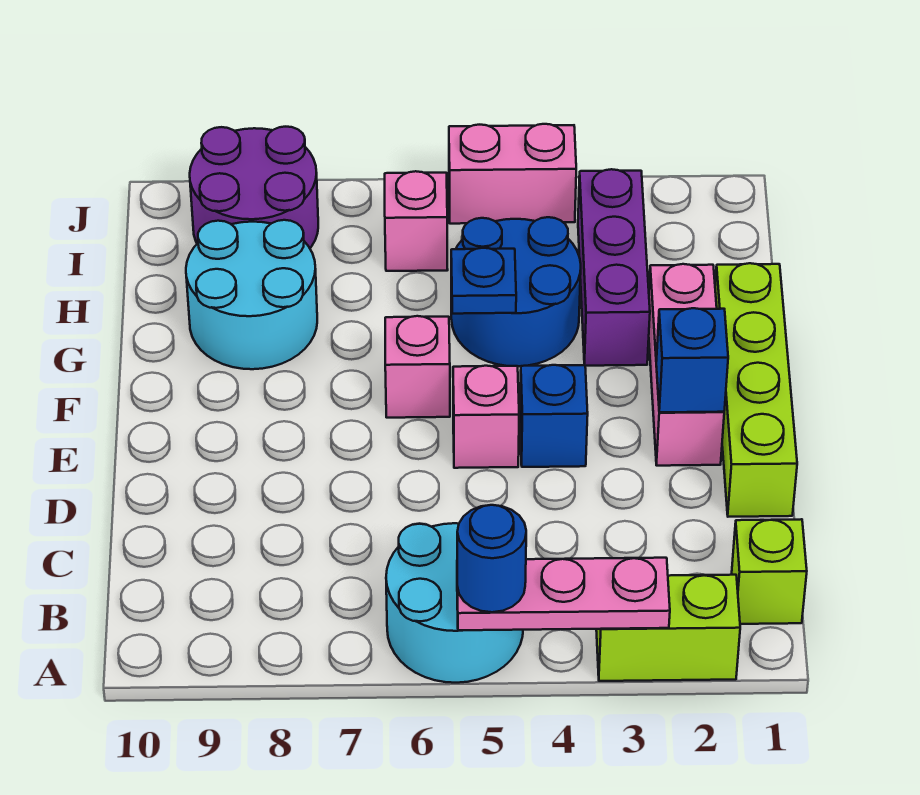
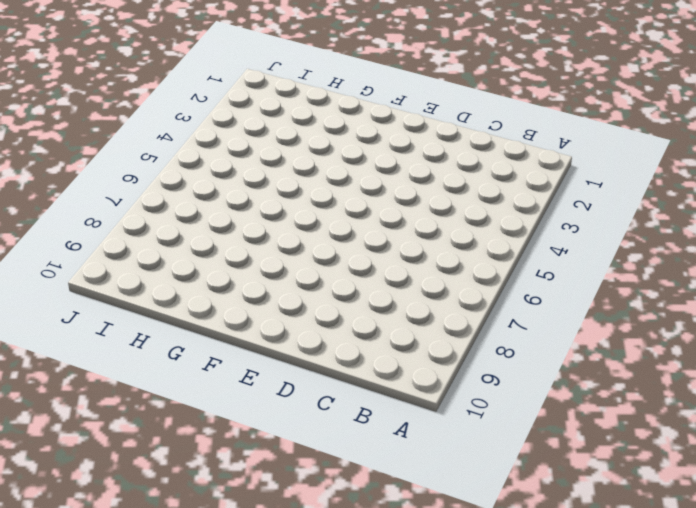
none -> lime brick A2:A3 level 1
none -> cyan round brick A5:B6 level 1
none -> lime brick B1 level 1

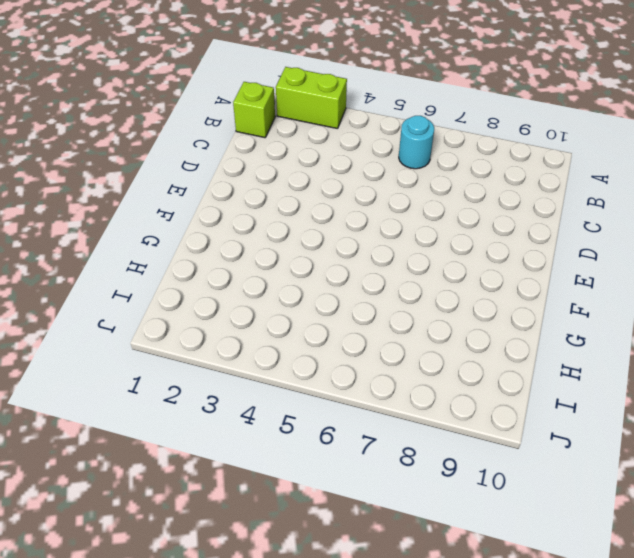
cyan round brick B6 level 1 -> cyan round brick A5:B6 level 1
none -> lime brick D1:G1 level 1
none -> pink brick E2:G2 level 1
none -> blue brick E4 level 1

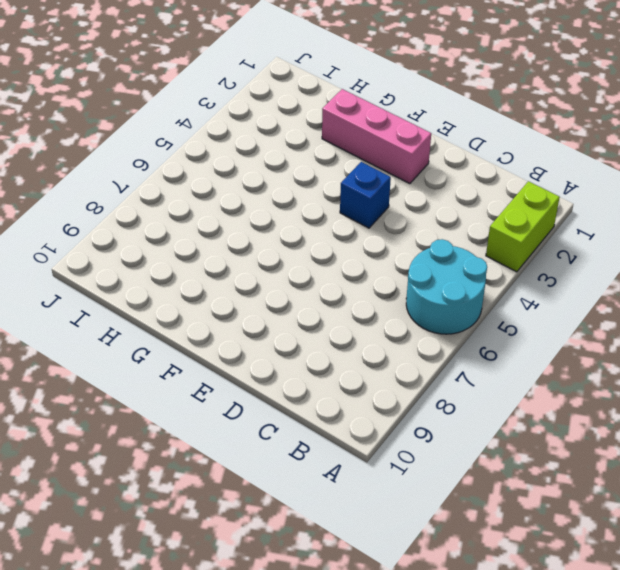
none -> lime brick B1 level 1
none -> lime brick D1:G1 level 1
none -> pink brick E5 level 1

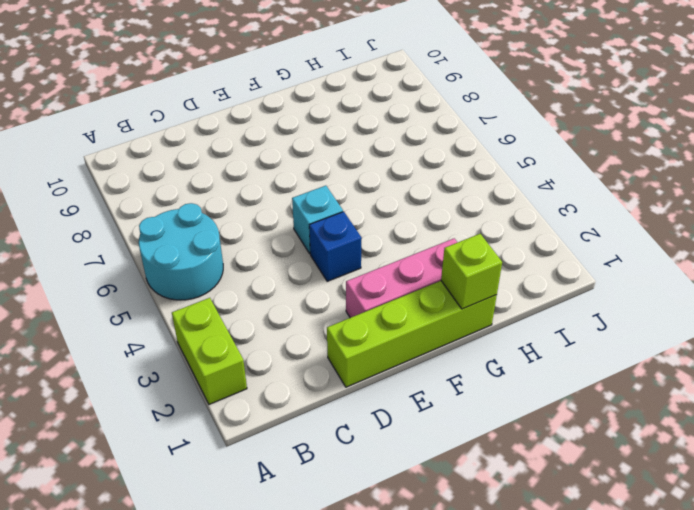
cyan brick E5 level 1 -> pink brick E5 level 1
lime brick G1 level 2 -> lime brick B1 level 1
none -> pink brick F6 level 1
none -> purple brick G3:I3 level 1
none -> blue round brick G4:H5 level 1

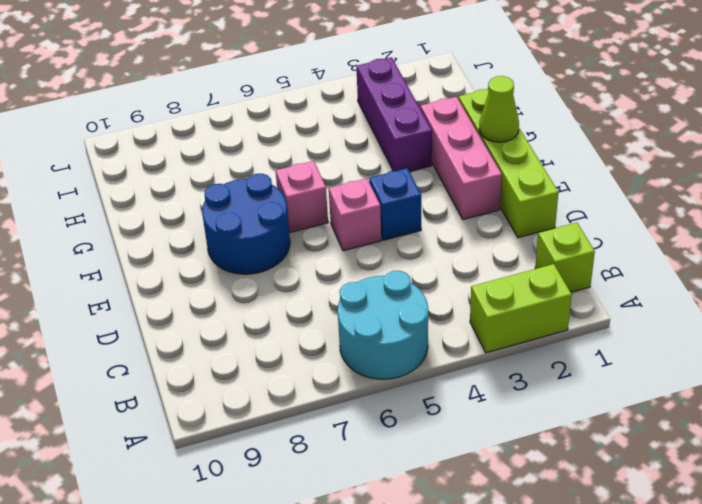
blue round brick E7:F8 level 1 -> blue round brick G4:H5 level 1
lime cone F1 level 2 -> none
none -> cyan round brick G8:H9 level 1
none -> pink brick I6 level 1
none -> purple round brick I8:J9 level 1

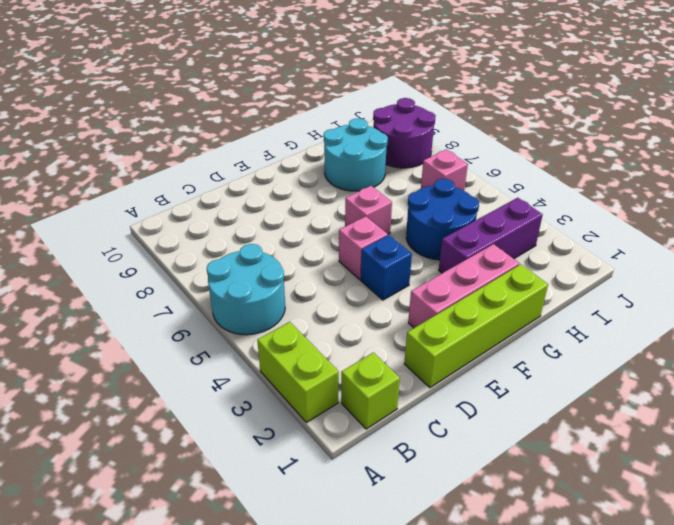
none -> pink brick J4:J5 level 1
none -> pink plate A3:A5 level 2
none -> blue brick E2 level 2

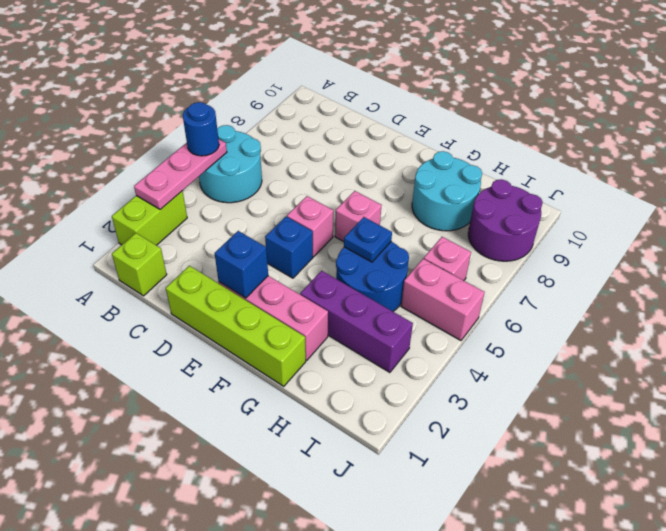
pink brick I5:J5 level 1 -> pink brick J4:J5 level 1

